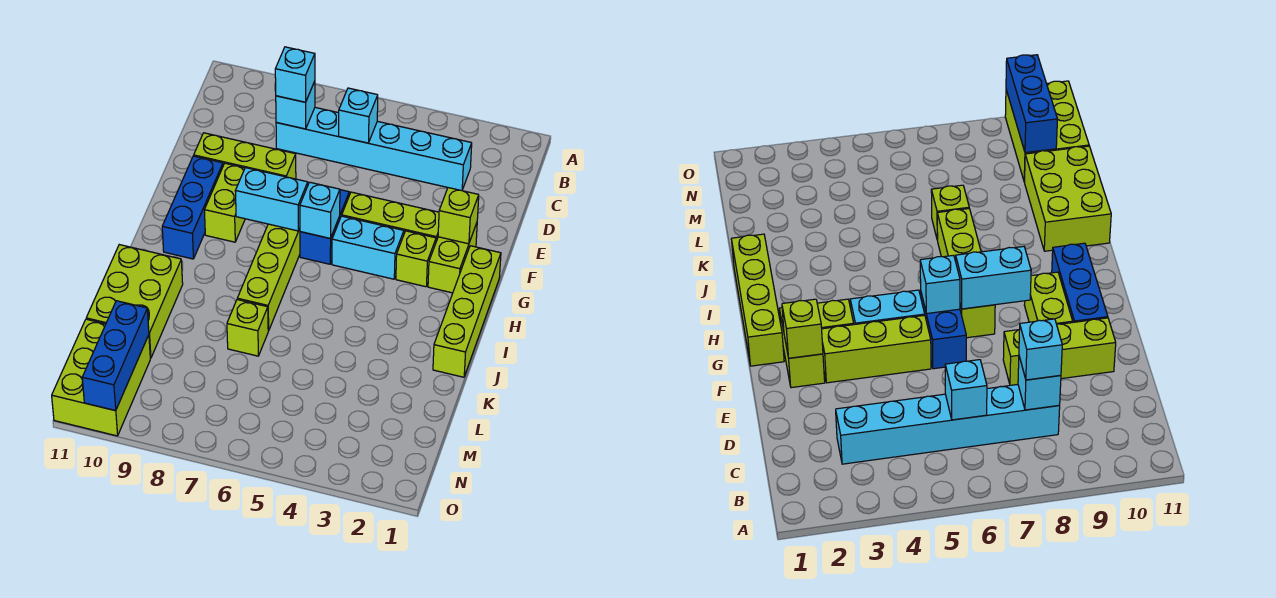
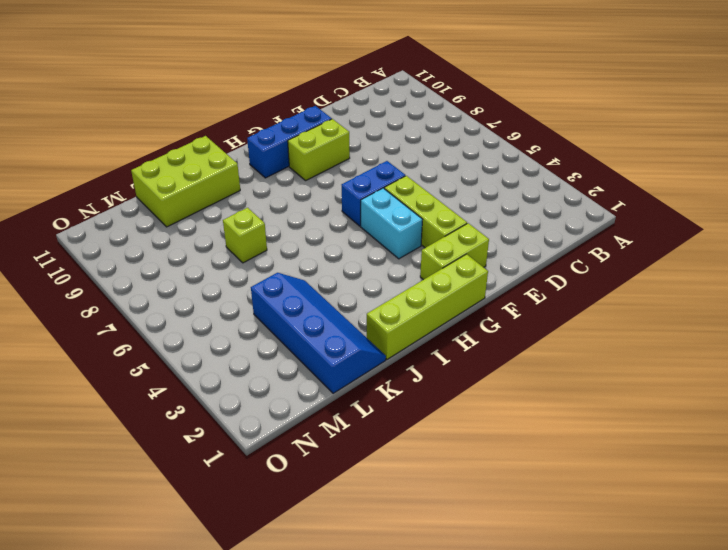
blue slope K1:L4 level 1 top L -> none
none -> cyan brick C3:C8 level 1
none -> lime brick E8:E10 level 1
none -> lime brick G3 level 1

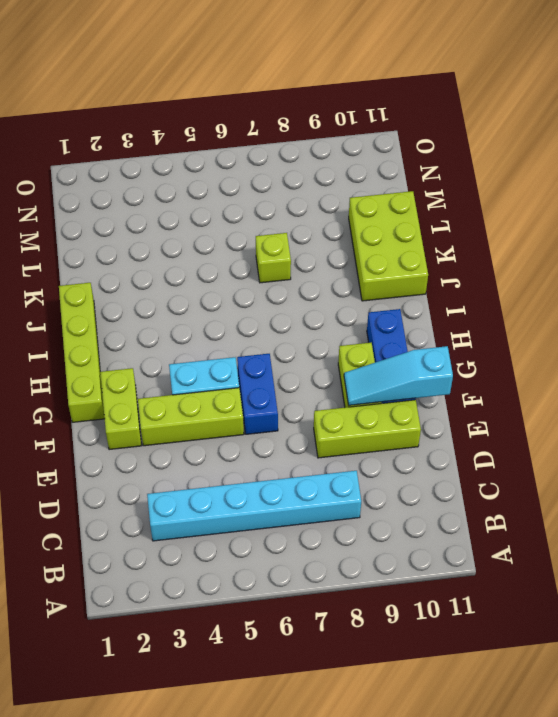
cyan slope F9:F11 level 2 top 11 -> none
none -> lime brick G3 level 1
none -> lime brick G7:J7 level 1
none -> lime brick M10:O11 level 1

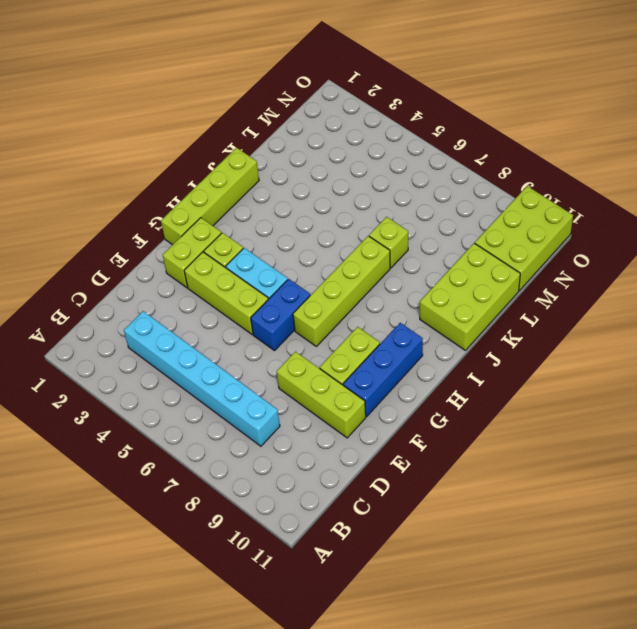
none -> cyan brick C6 level 2
none -> cyan brick C8 level 2
none -> lime brick F2 level 2

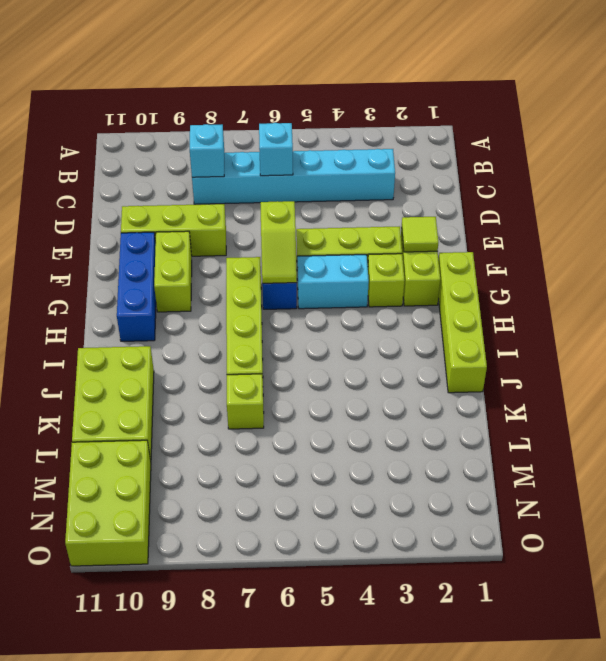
lime tile F2 level 2 -> lime brick F2 level 2
lime slope F6:G6 level 2 top F -> cyan brick G6 level 2
none -> cyan brick G7:G8 level 2
none -> blue brick M10:O10 level 2
none -> cyan brick C8 level 3

